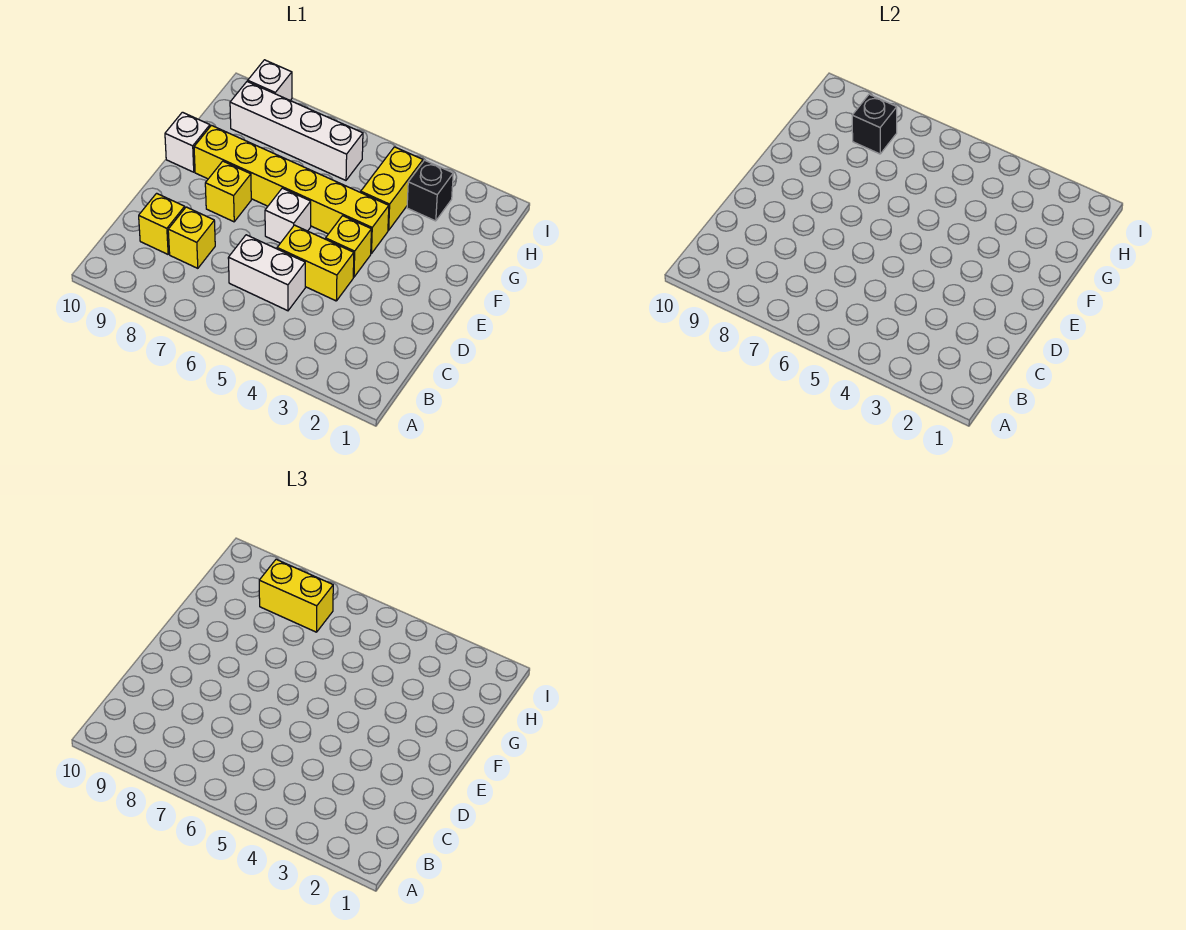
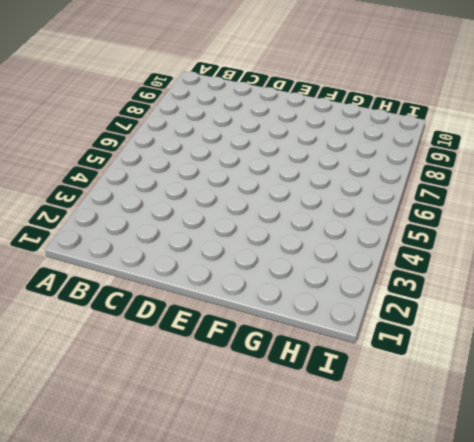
none -> white brick C5:C6 level 1
none -> yellow brick C8 level 1
none -> yellow brick C9 level 1

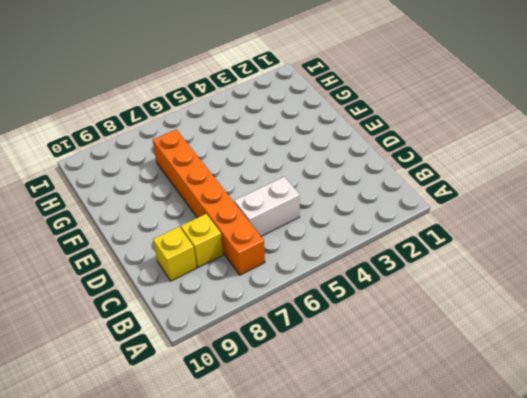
orange brick B7:G7 level 1 -> yellow brick F4:F9 level 1
none -> yellow brick D4:D5 level 1
none -> yellow brick E4 level 1
none -> white brick E6 level 1

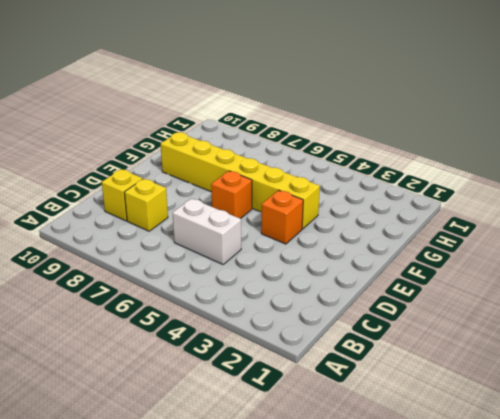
orange brick E4 level 1 -> yellow brick E4 level 1
orange brick E6 level 1 -> white brick E6 level 1
none -> yellow brick D4:D5 level 1
none -> yellow brick E8 level 1
none -> white brick F10 level 1

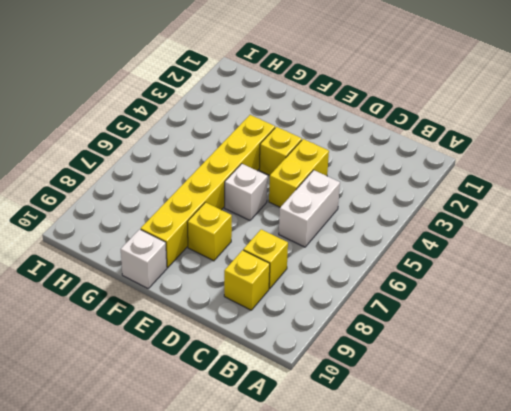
none -> yellow brick G4:H4 level 1
none -> black brick H3 level 1
none -> white brick H6:H9 level 1

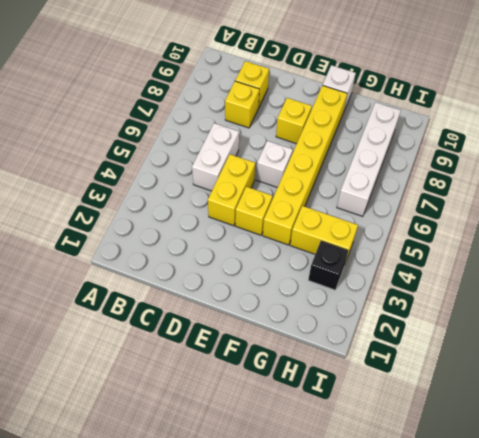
none -> white brick I9 level 1
none -> black brick H8 level 2
none -> yellow brick H7:H8 level 3

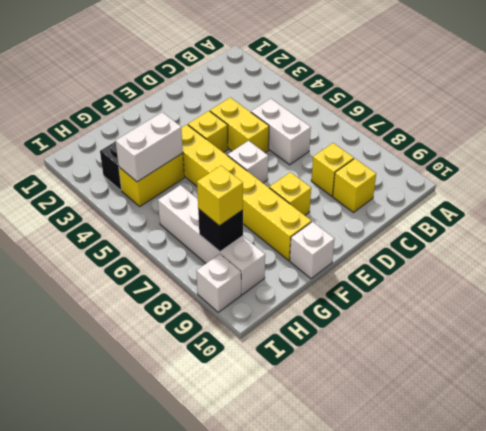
white brick G4:H4 level 2 -> none
yellow brick H8 level 3 -> yellow brick H7:H8 level 3

